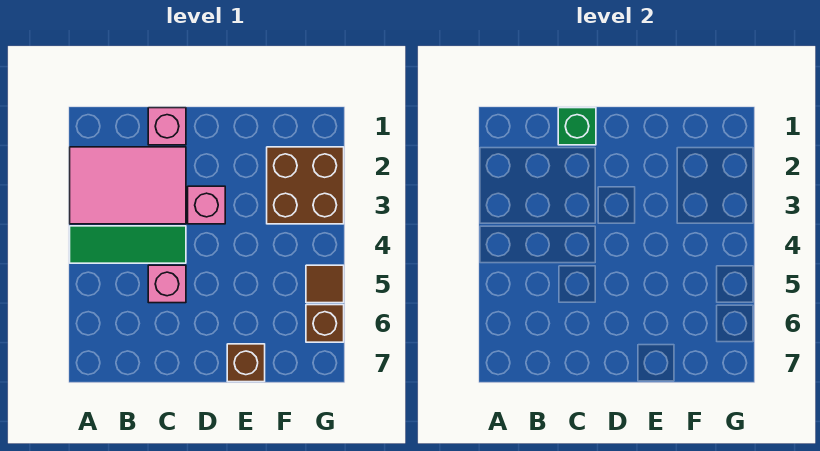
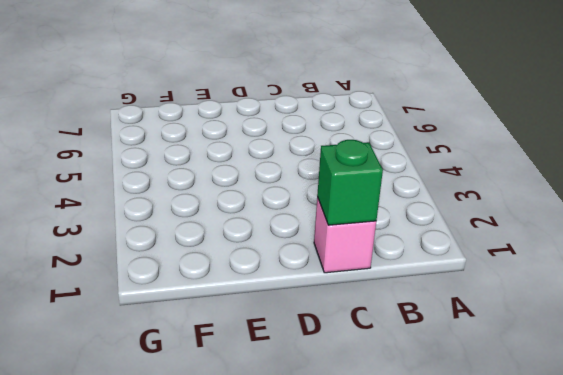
none -> pink tile A2:C3 level 1
none -> green tile A4:C4 level 1

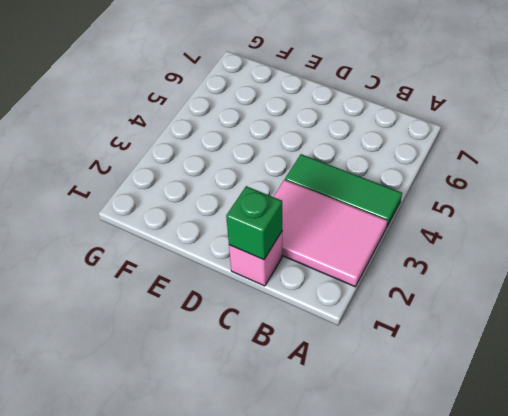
none -> pink brick C5 level 1
none -> pink brick D3 level 1

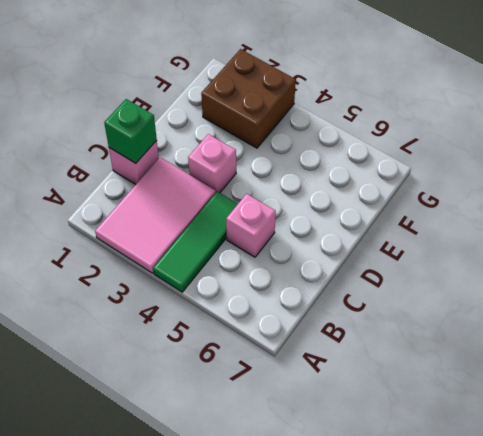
none -> brown brick E7 level 1
none -> brown tile G5 level 1

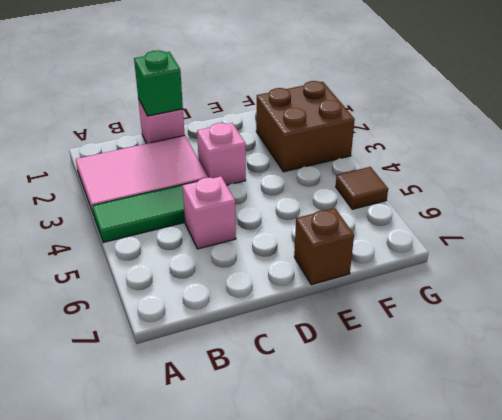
none -> brown brick G6 level 1

